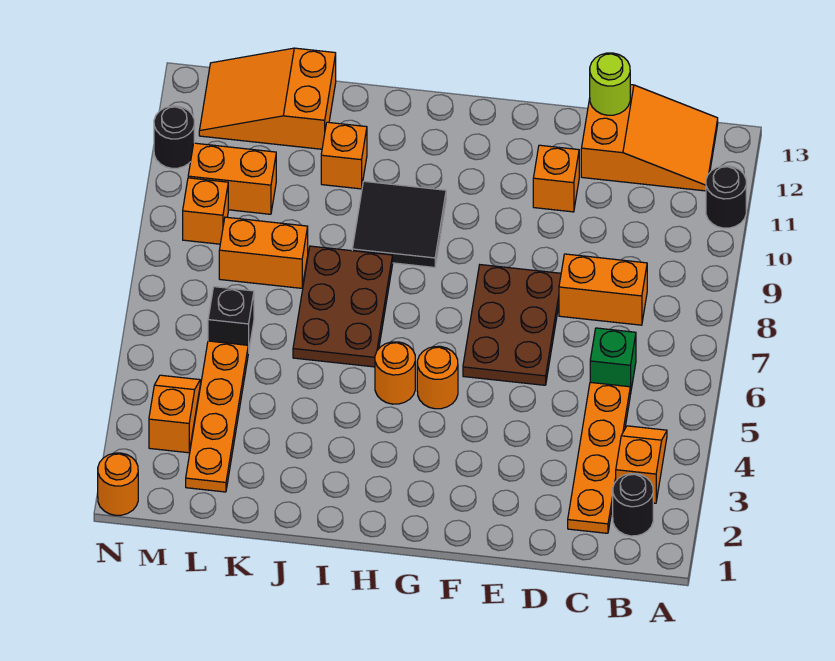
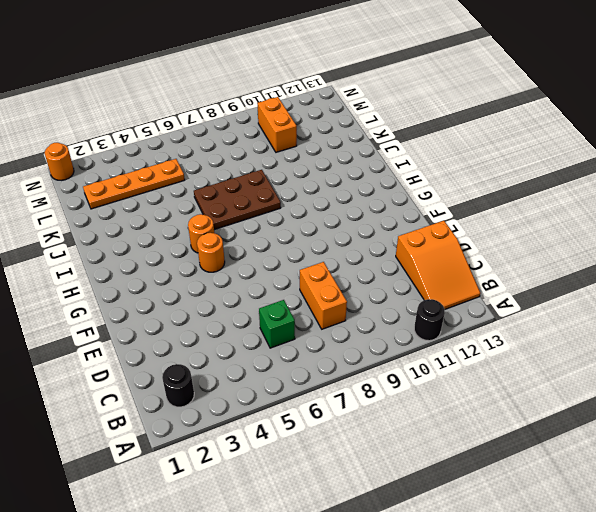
none -> orange slope B3:B4 level 1 top 3
none -> orange plate C2:C5 level 1
none -> brown plate E6:F8 level 1

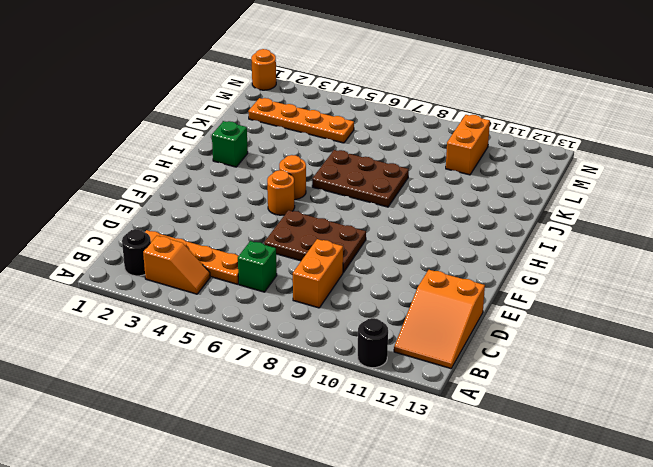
green brick I2 level 1 -> none
none -> orange brick E11 level 1
none -> black tile H9:I10 level 1
none -> orange brick J11 level 1

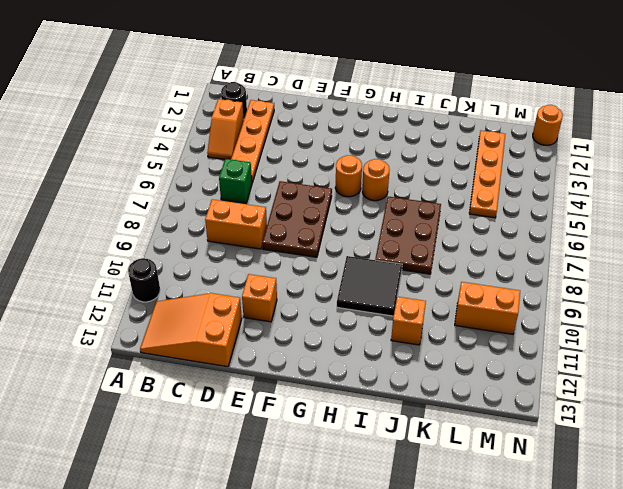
none -> orange brick K8:L8 level 1
none -> orange slope K12:M13 level 1 top K
none -> black brick L6 level 1

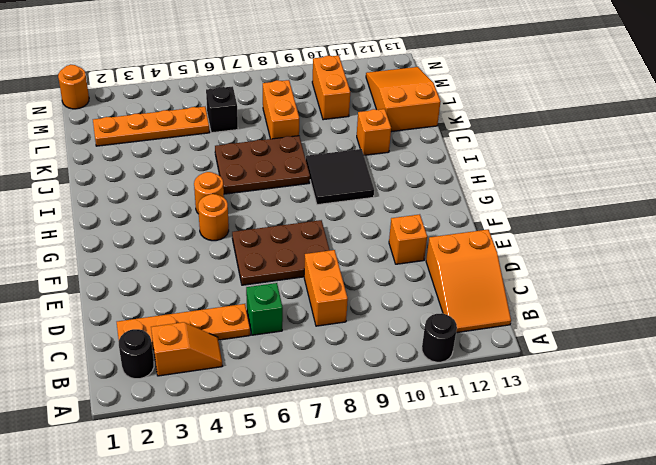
none -> orange slope M3:M4 level 1 top 3
none -> orange brick M9 level 1
none -> black round brick N11 level 1

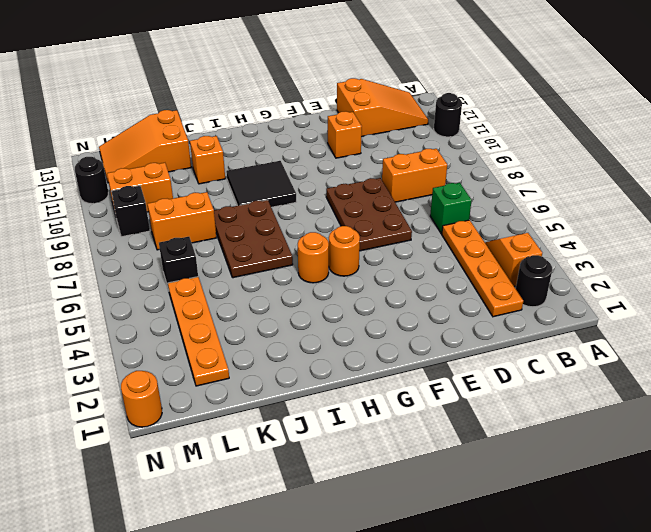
black brick M9 level 1 -> orange brick M9 level 1
none -> orange slope M3:M4 level 1 top 3
none -> lime round brick D13 level 2

